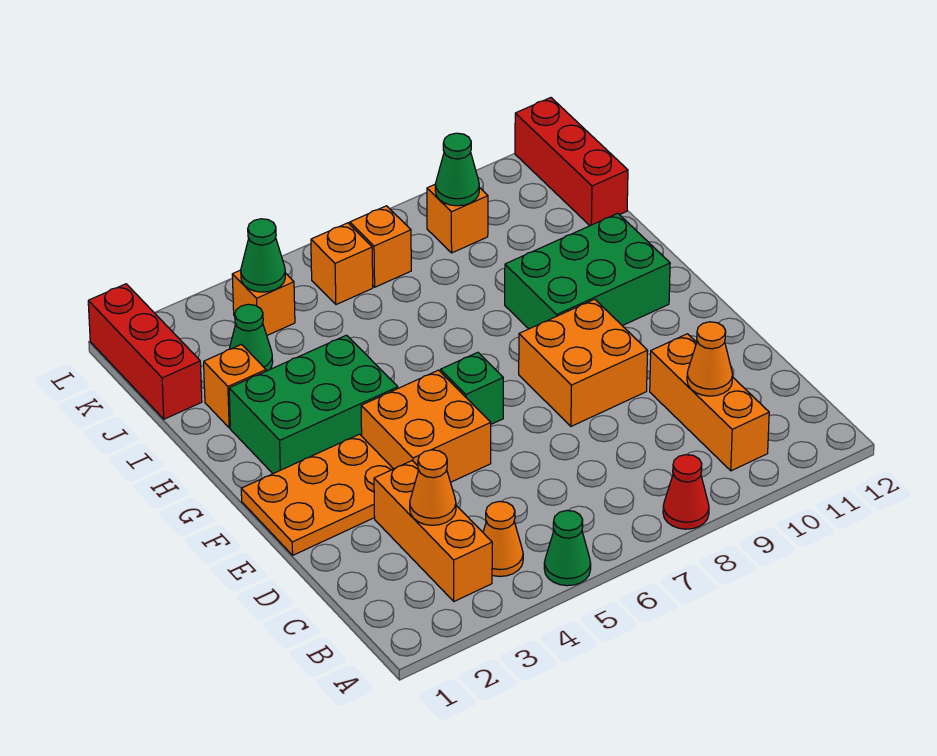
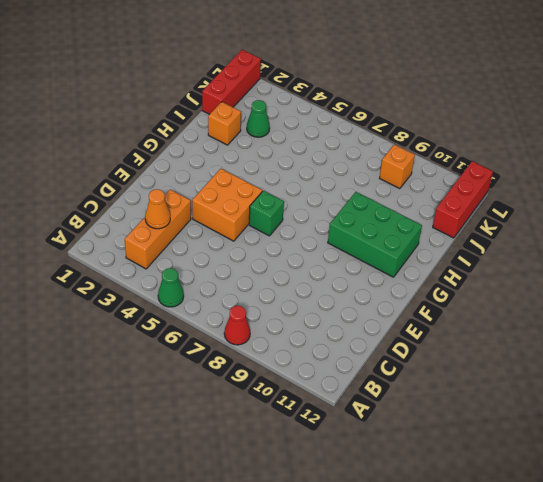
none -> orange cone B4 level 1
none -> orange brick B10:D10 level 1
none -> orange plate E1:F3 level 1

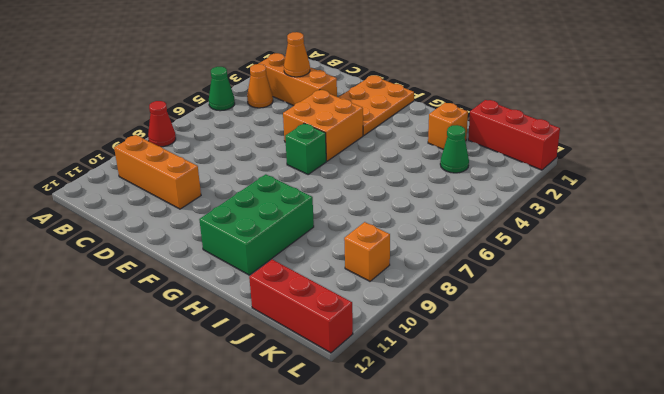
none -> orange brick E8:F9 level 1
none -> green brick G2:H4 level 1
none -> orange brick K4 level 1

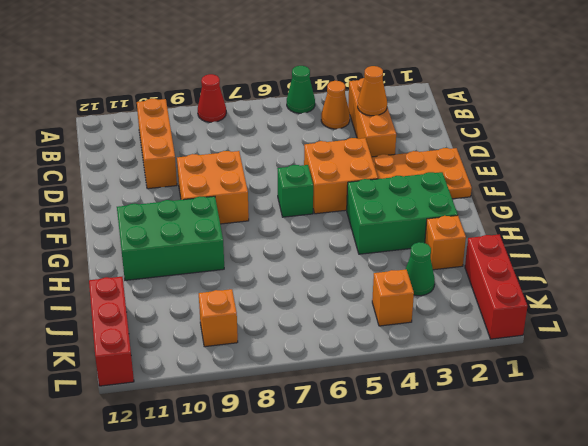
none -> orange brick K6 level 1
none -> orange brick K7 level 1
none -> orange cone C10 level 2

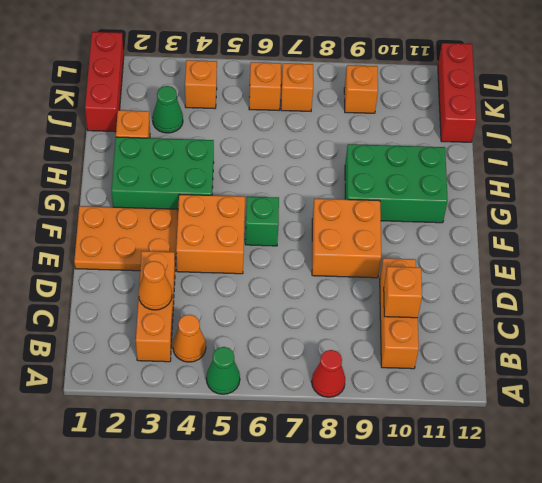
orange brick C10 level 2 -> orange cone C10 level 2
none -> green cone K4 level 2
none -> green cone K9 level 2

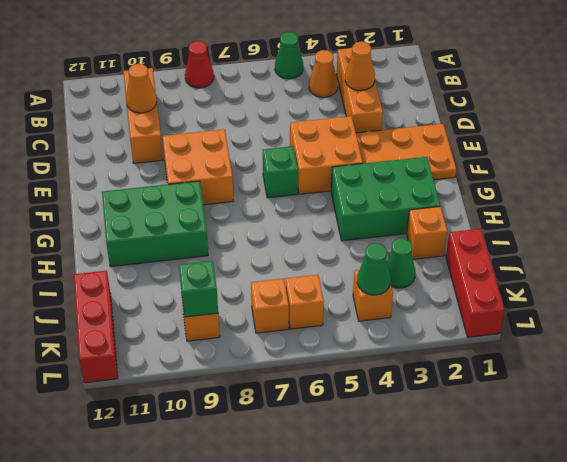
green brick K9 level 2 -> green cone K9 level 2

